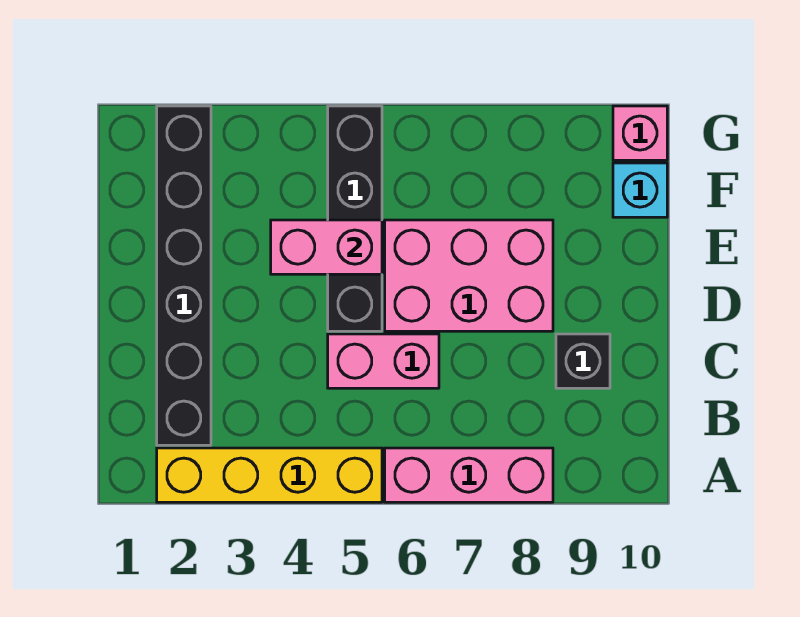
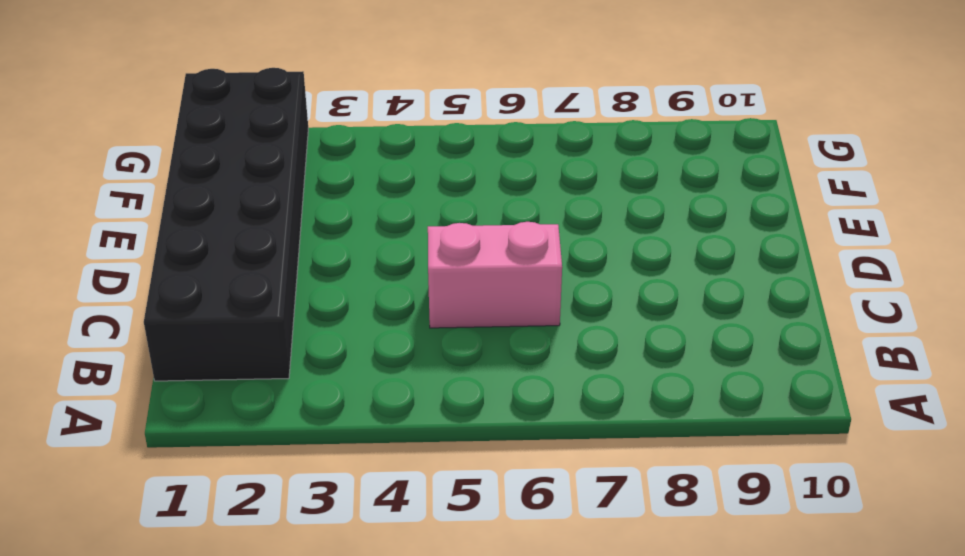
black brick B1:G2 level 1 -> black brick B2:G2 level 1
none -> yellow brick A2:A5 level 1
none -> pink brick A6:A8 level 1

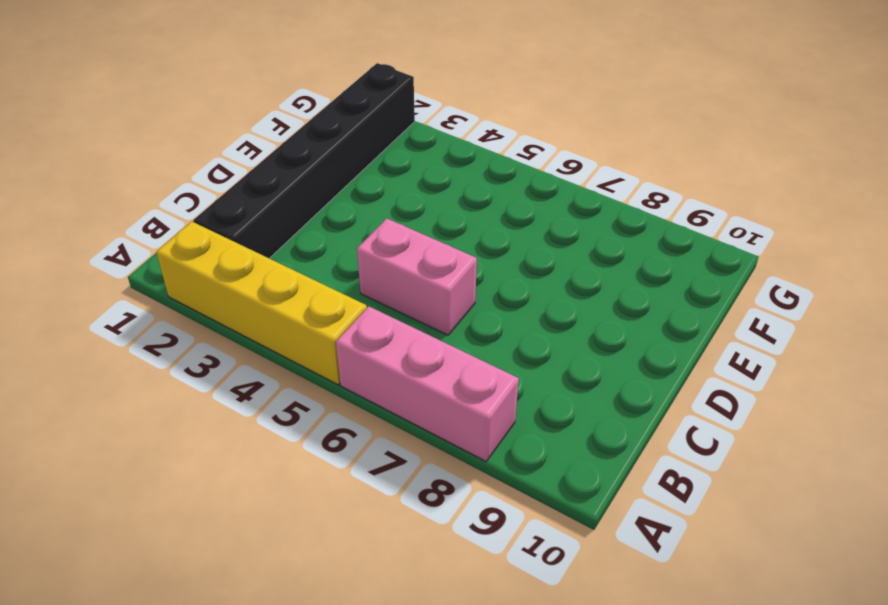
none -> black brick C9 level 1
none -> black brick D5:G5 level 1

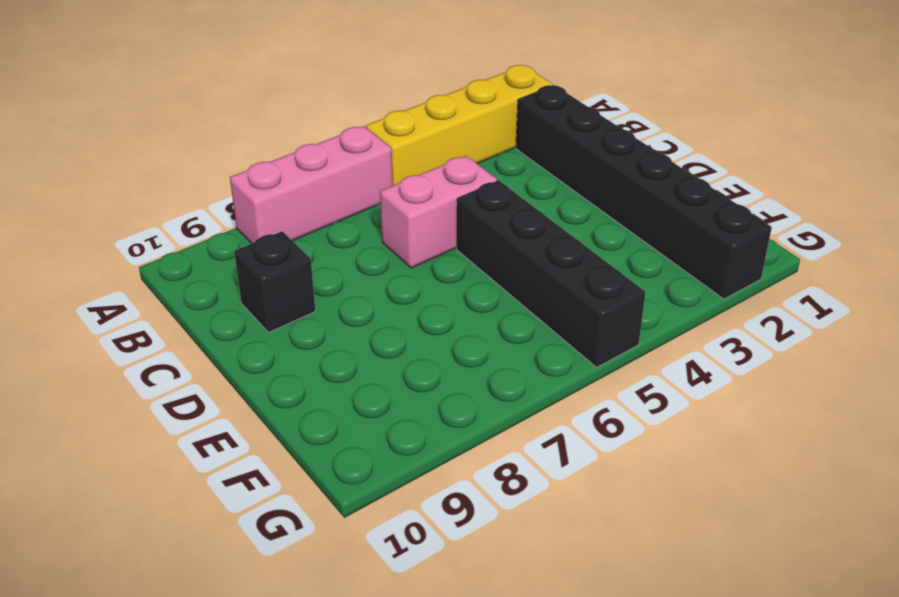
none -> pink brick D6:E8 level 1
none -> cyan brick F10 level 1

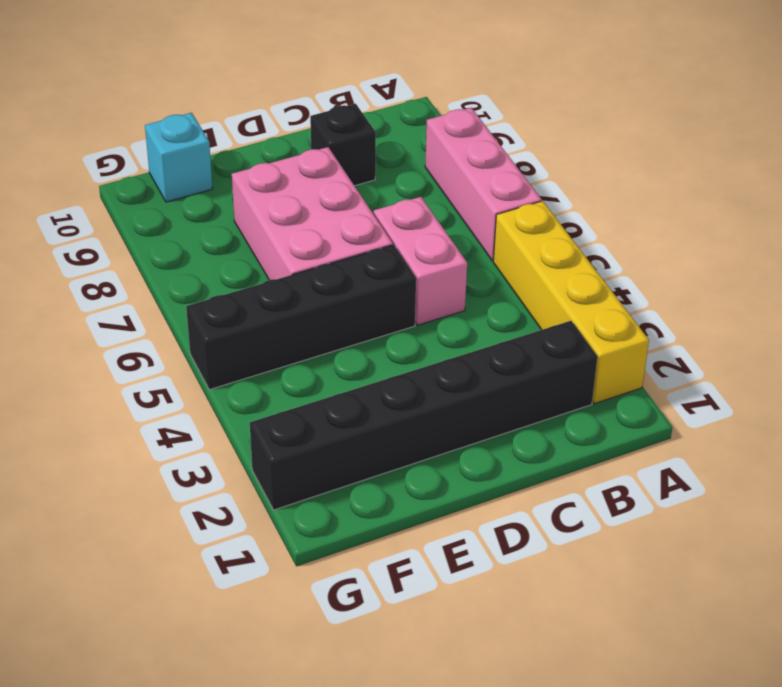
none -> pink brick G10 level 1
none -> pink brick E4:E5 level 2

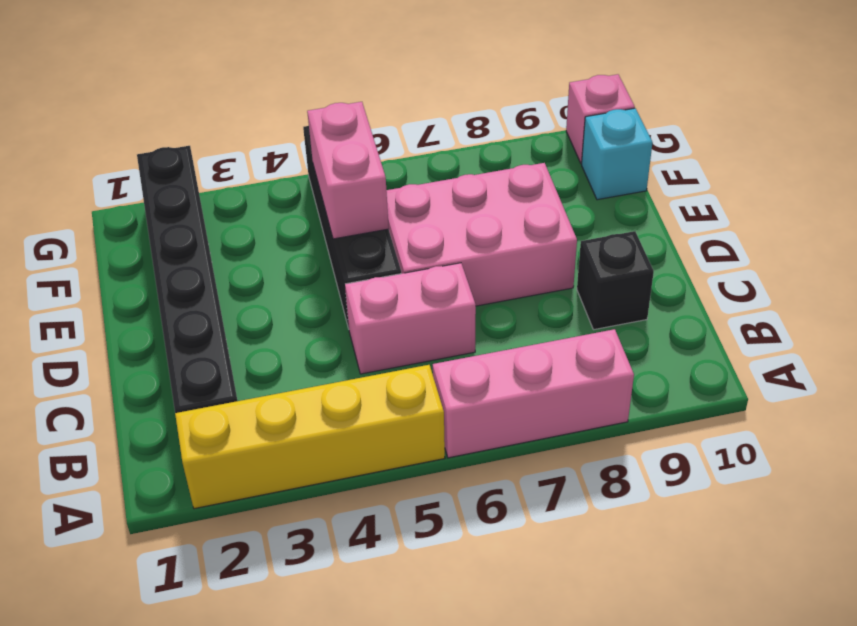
pink brick E5:F5 level 2 -> pink brick E4:E5 level 2

